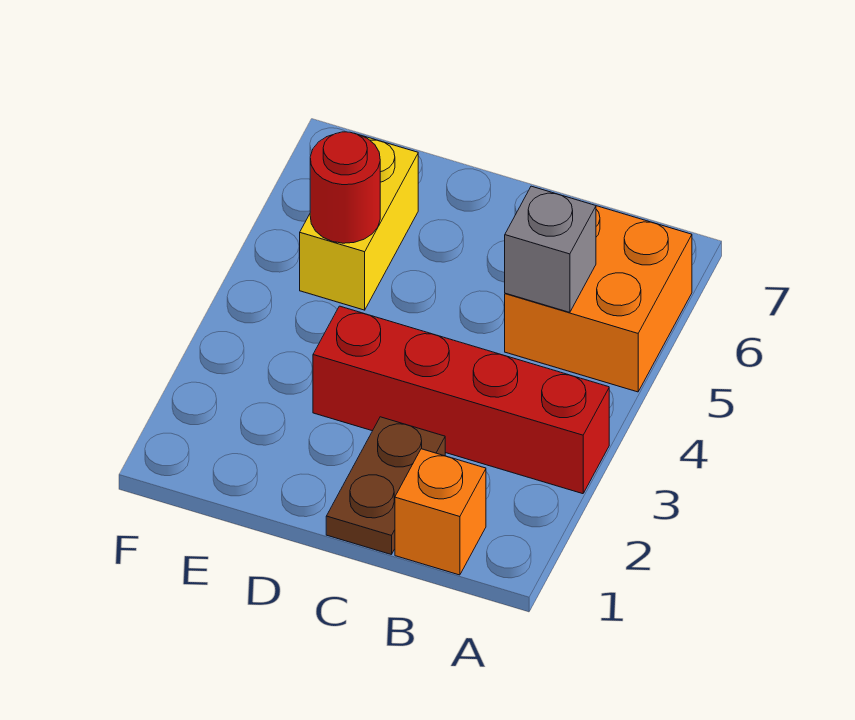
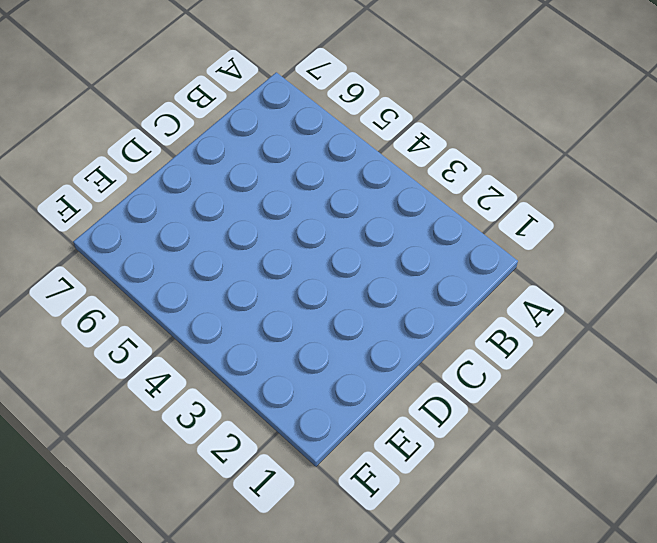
none -> red brick A3:D3 level 1
none -> orange brick A5:B6 level 1

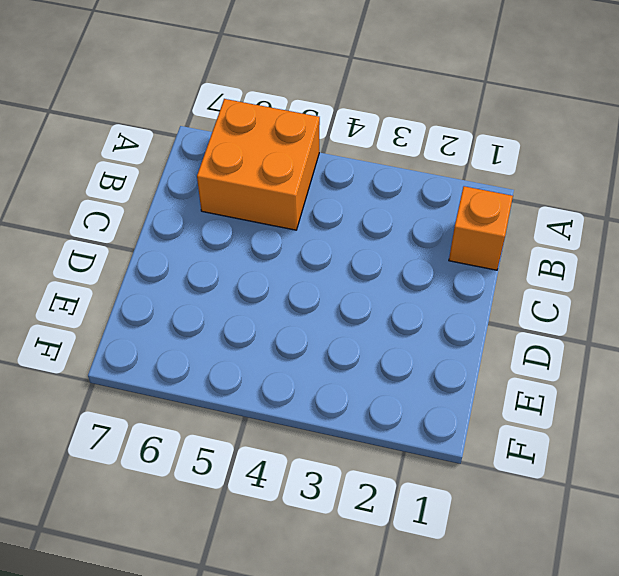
none -> red brick A3:D3 level 1
none -> brown plate C1:C2 level 1

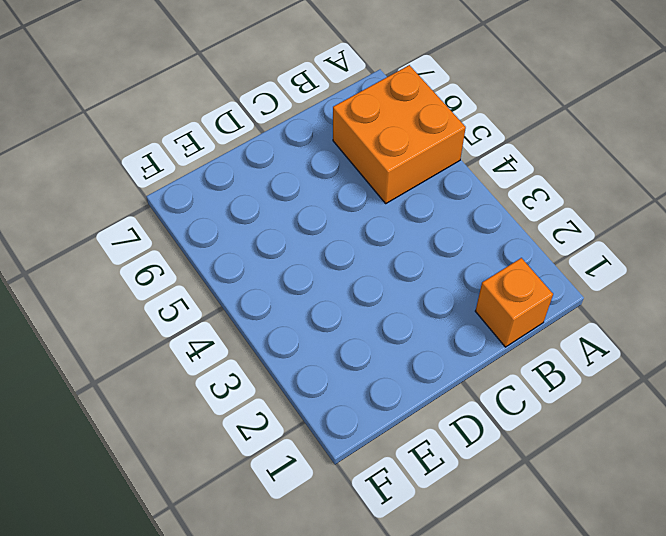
none -> red brick A3:D3 level 1
none -> brown plate C1:C2 level 1

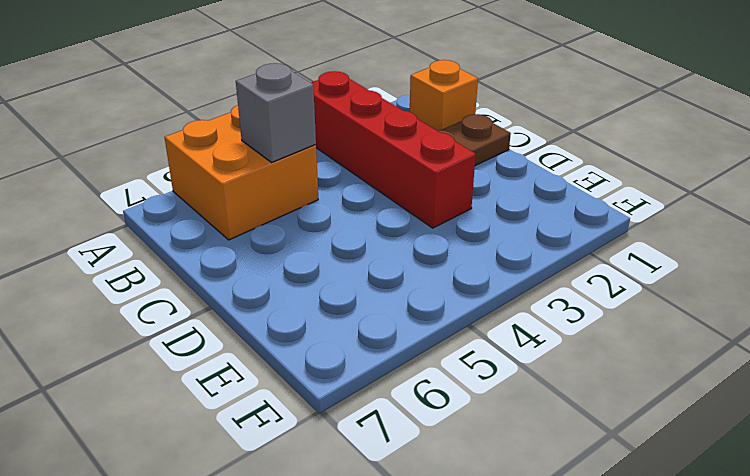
none -> yellow brick E5:E6 level 1
none -> red round brick E5 level 2

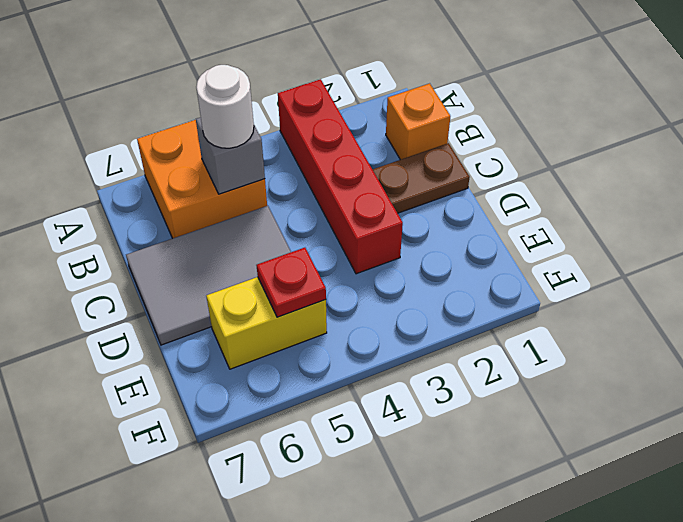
white round brick B5 level 3 -> none
grey tile C5:D7 level 1 -> none
red plate E5 level 2 -> red round brick E5 level 2

